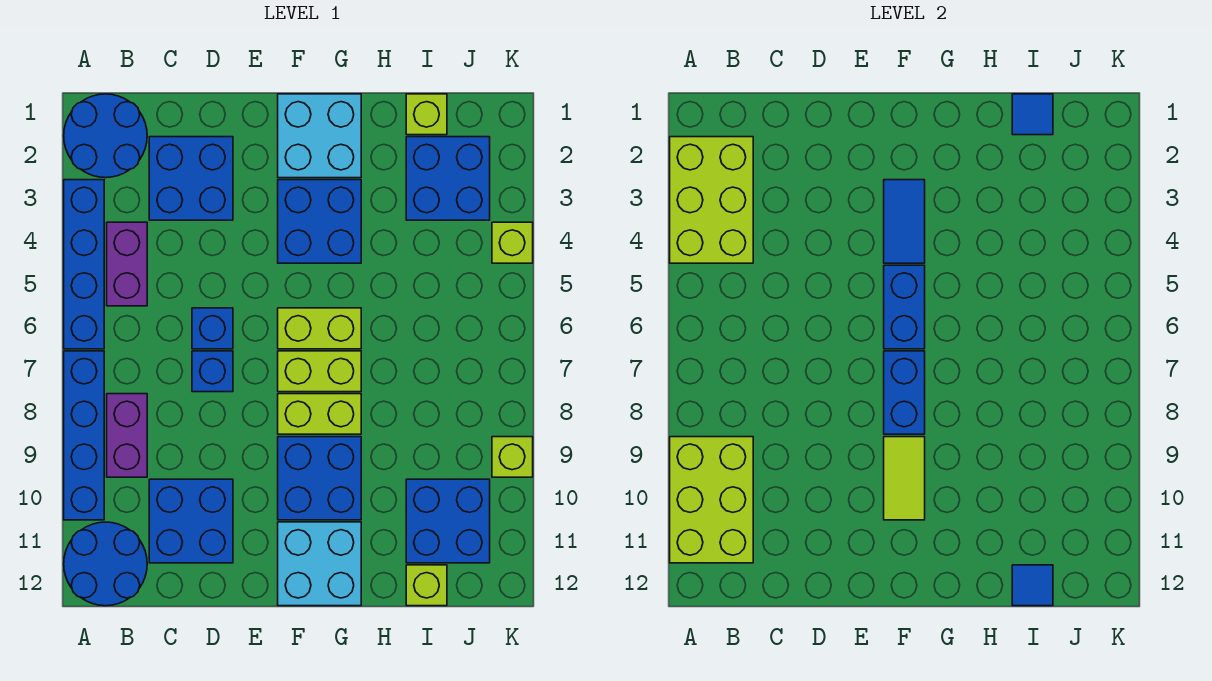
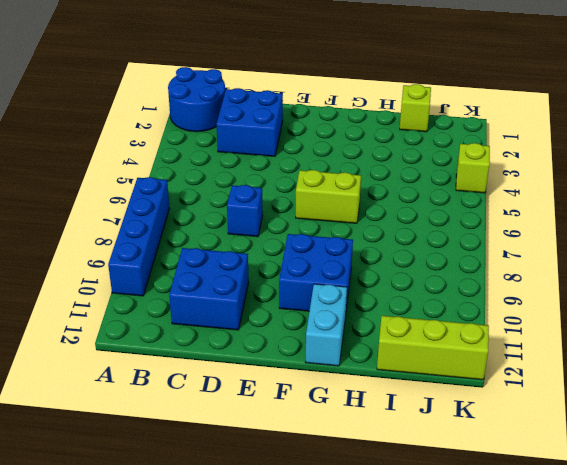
cyan brick G11:G12 level 1 -> cyan brick F11:G12 level 1
lime brick I12:K12 level 1 -> lime brick I12 level 1
none -> blue brick A3:A6 level 1
none -> blue round brick A11:B12 level 1
none -> purple brick B4:B5 level 1
none -> purple brick B8:B9 level 1

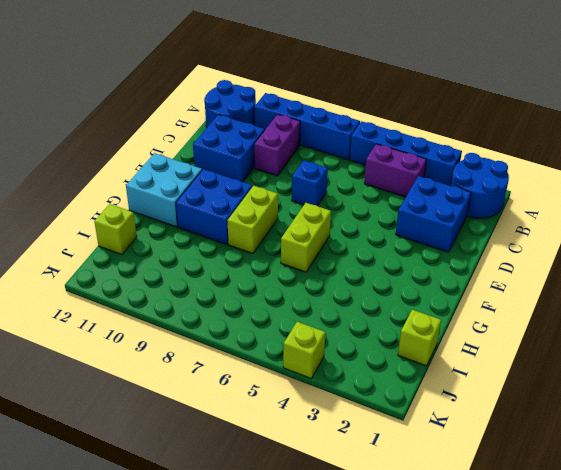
purple brick B9:C9 level 1 -> purple brick B8:B9 level 1
none -> blue brick D6 level 1
none -> cyan brick F1:G2 level 1
none -> blue brick F3:G4 level 1
none -> lime brick F7:G7 level 1

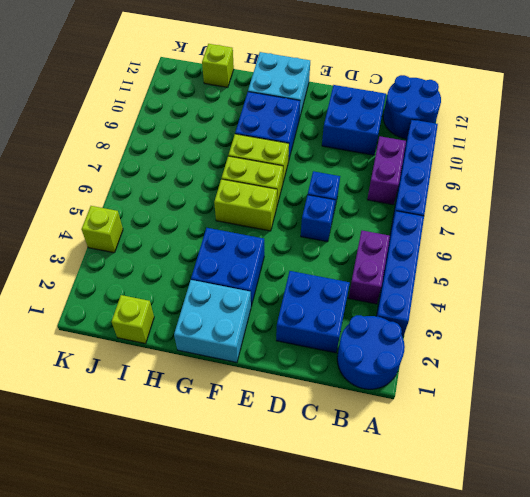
none -> blue brick I2:J3 level 1
none -> blue brick I10:J11 level 1
none -> lime brick K9 level 1
none -> lime brick A2:B4 level 2

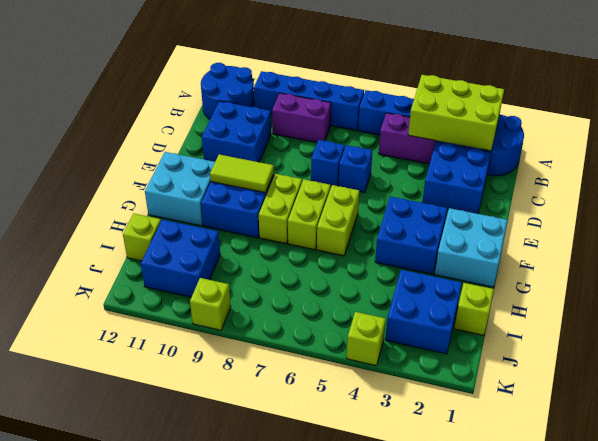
none -> lime brick A9:B11 level 2
none -> blue tile F3:F4 level 2
none -> blue brick F5:F6 level 2
none -> blue brick F7:F8 level 2

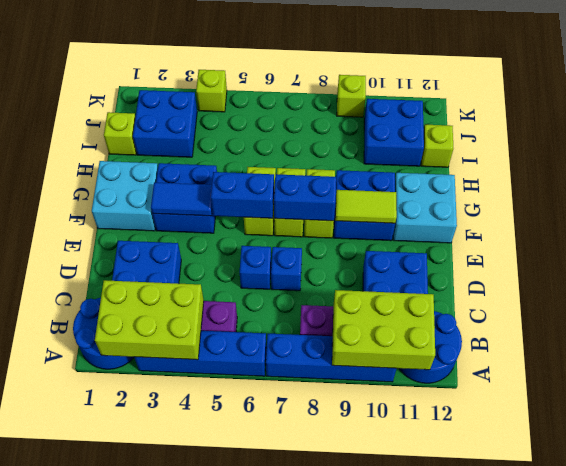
none -> blue tile I1 level 2
none -> blue tile I12 level 2

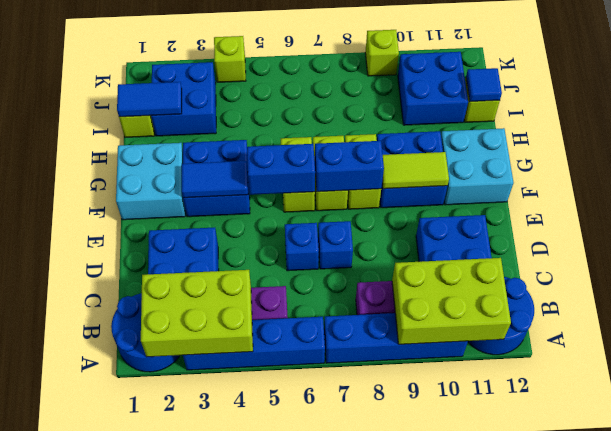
blue tile I1:I2 level 2 -> blue tile I1 level 2

